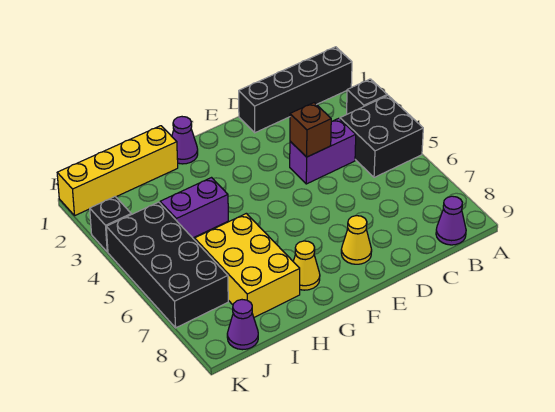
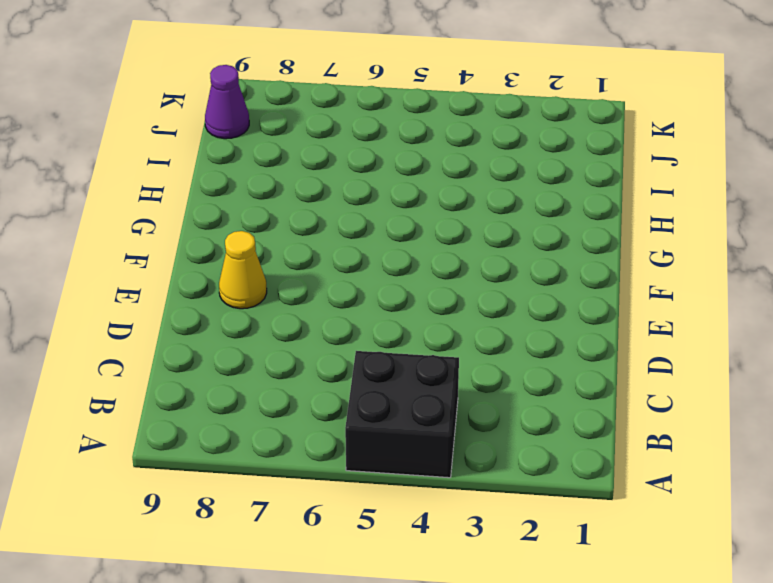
none -> black brick A1:D1 level 1
none -> black brick A3 level 1
none -> purple cone B9 level 1

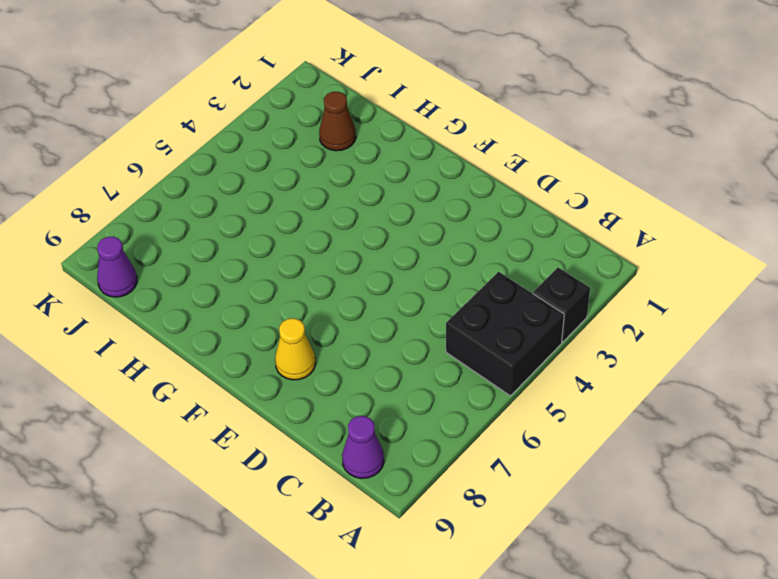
brown cone I2 level 1 -> none
none -> black brick A1:D1 level 1
none -> purple brick C4:D4 level 1
none -> purple cone G1 level 1

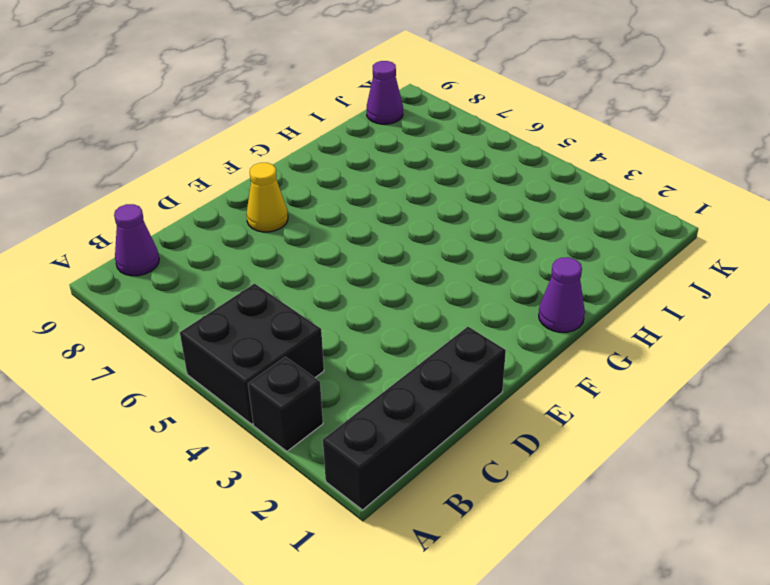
none -> purple brick C4:D4 level 1
none -> yellow cone G8 level 1
none -> yellow brick H1:K1 level 1

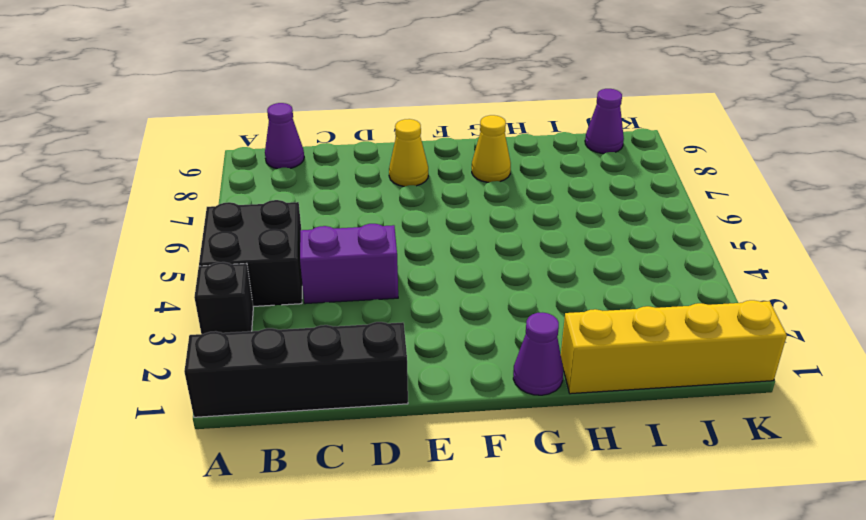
none -> purple brick H4:I4 level 1
none -> yellow brick H6:I8 level 1
none -> black brick J4:K7 level 1

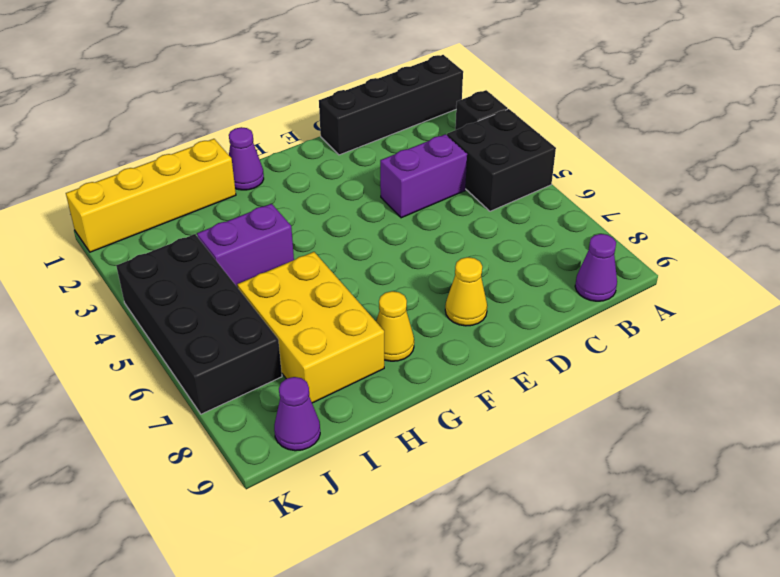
none -> black brick K3 level 1
none -> brown brick D4 level 2

